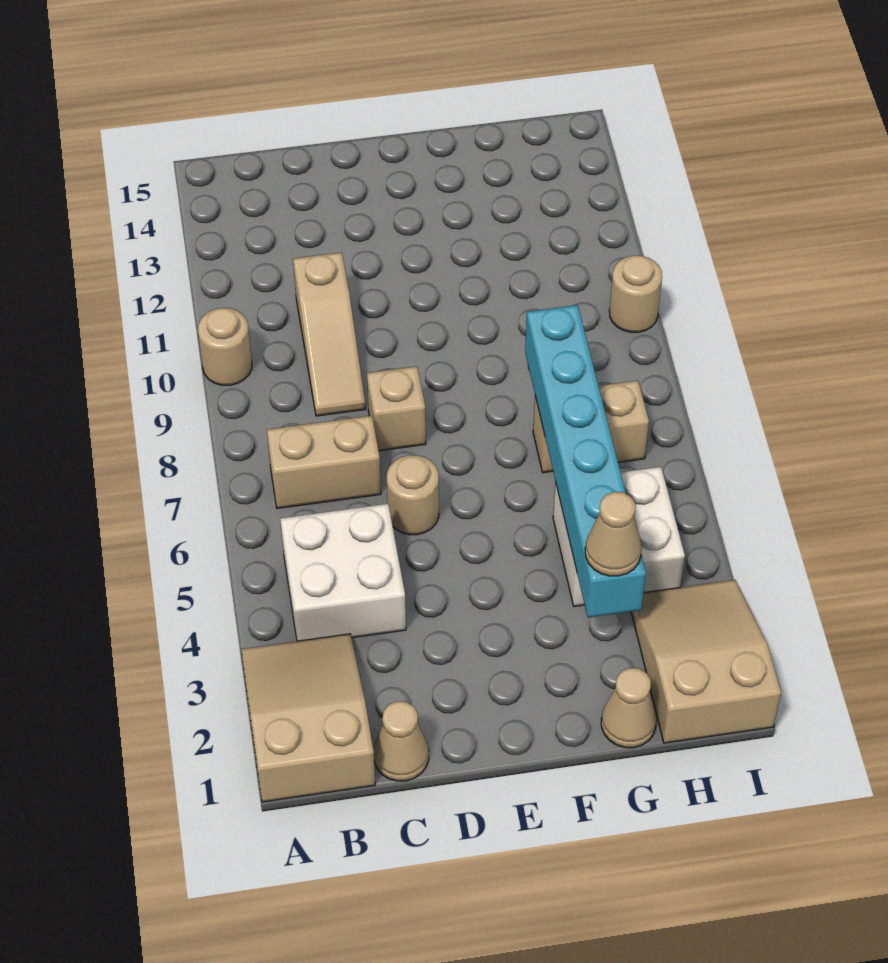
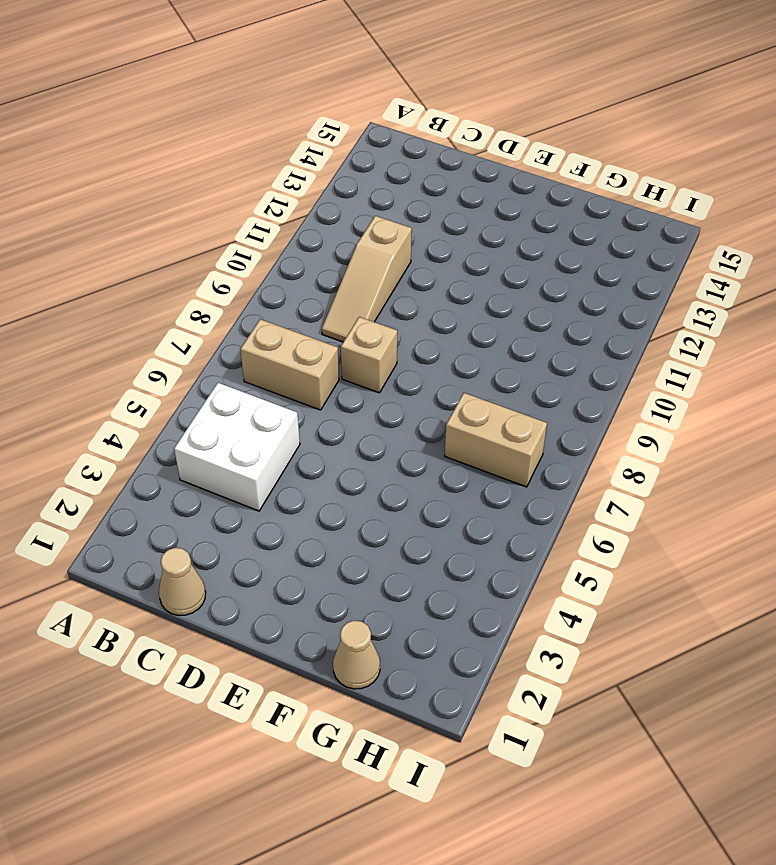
none -> tan slope A1:B3 level 1 top 1
none -> tan round brick A10 level 1
none -> tan round brick D6 level 1

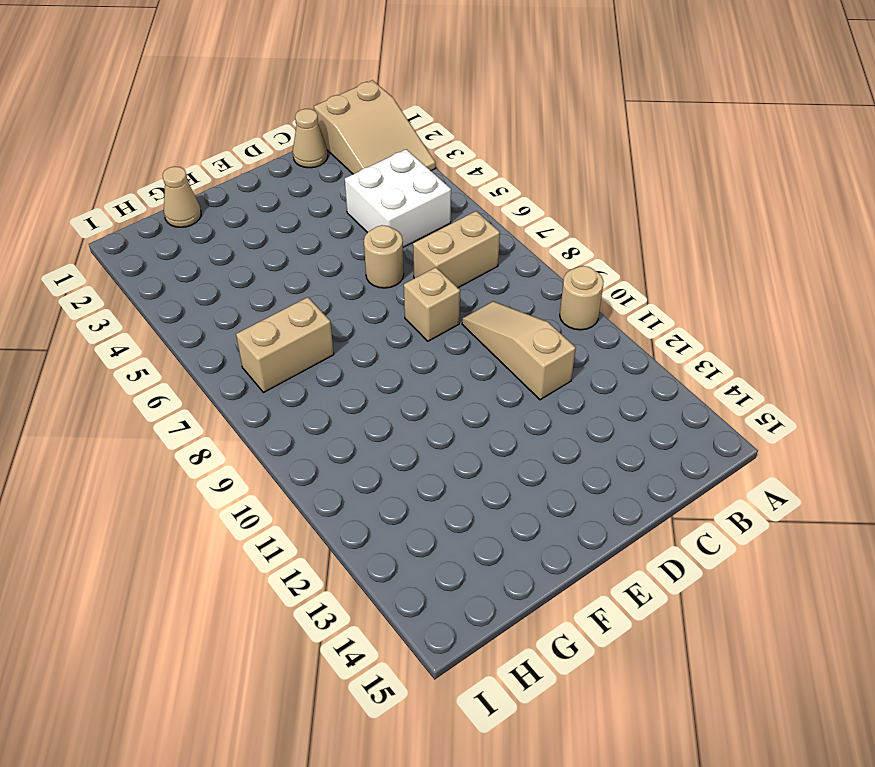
none -> white brick G4:H5 level 1
none -> tan slope H1:I3 level 1 top 1
none -> tan round brick I10 level 1

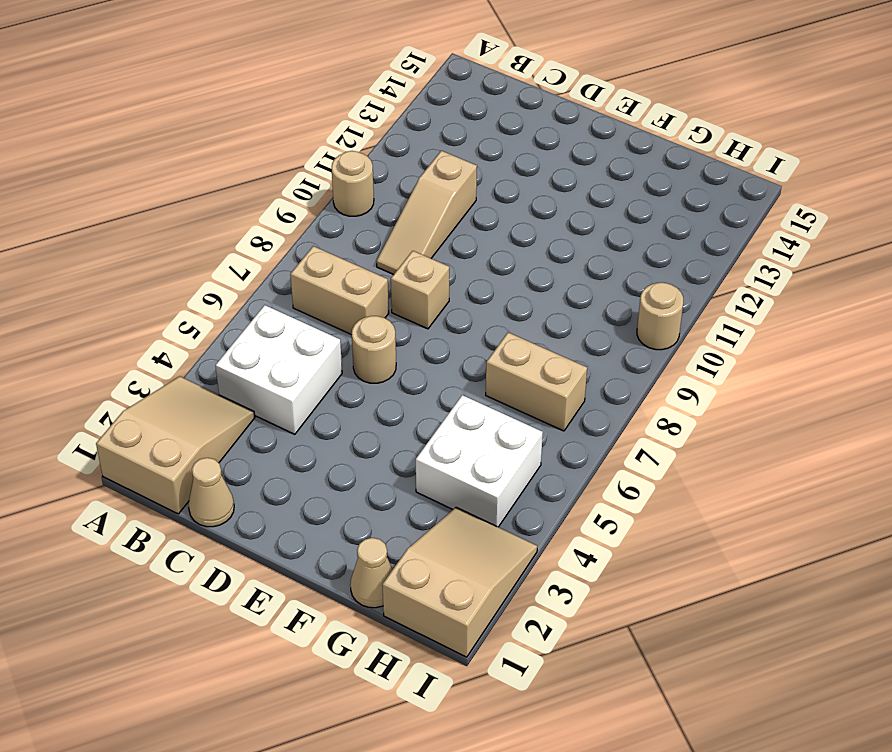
none -> cyan brick G3:G8 level 2
none -> tan cone G3 level 3

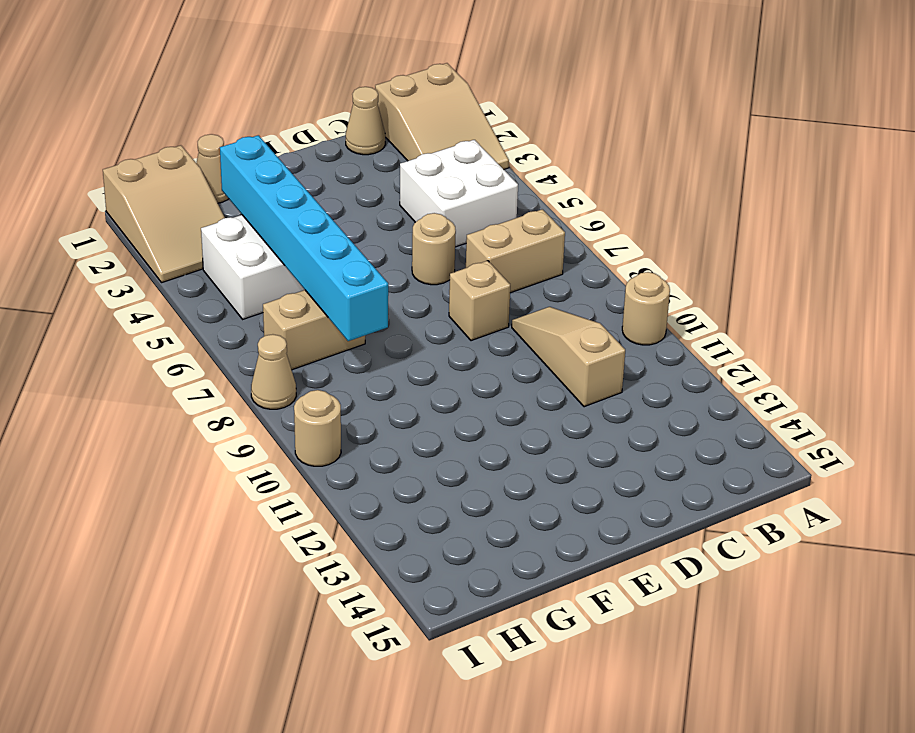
tan cone I8 level 1 -> tan cone G3 level 3

